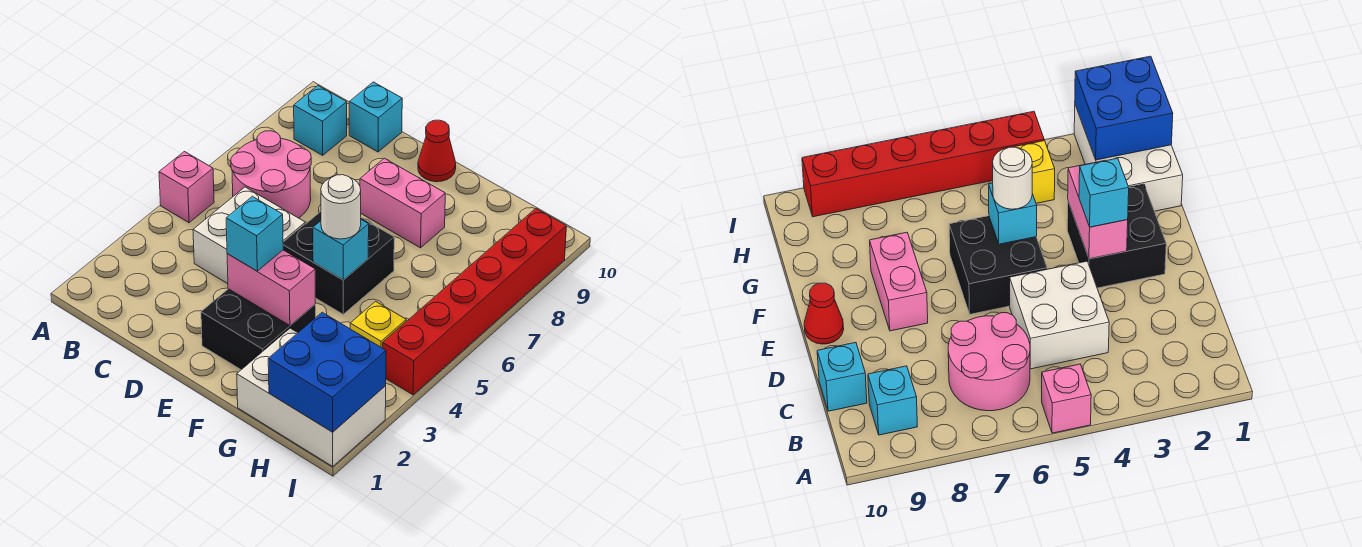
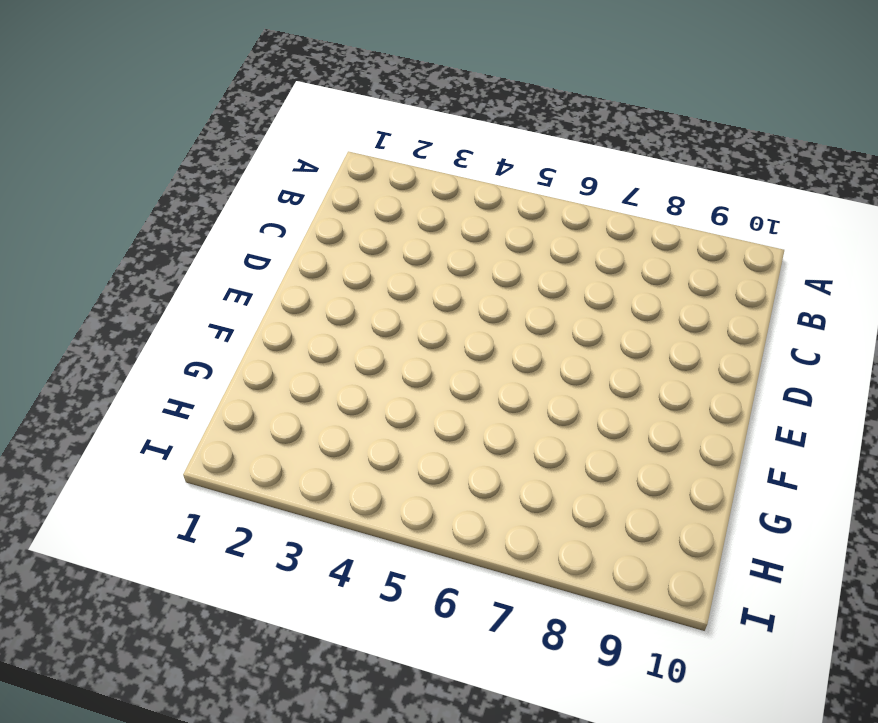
none -> pink brick A5 level 1
none -> pink round brick B6:C7 level 1
none -> cyan brick B9 level 1

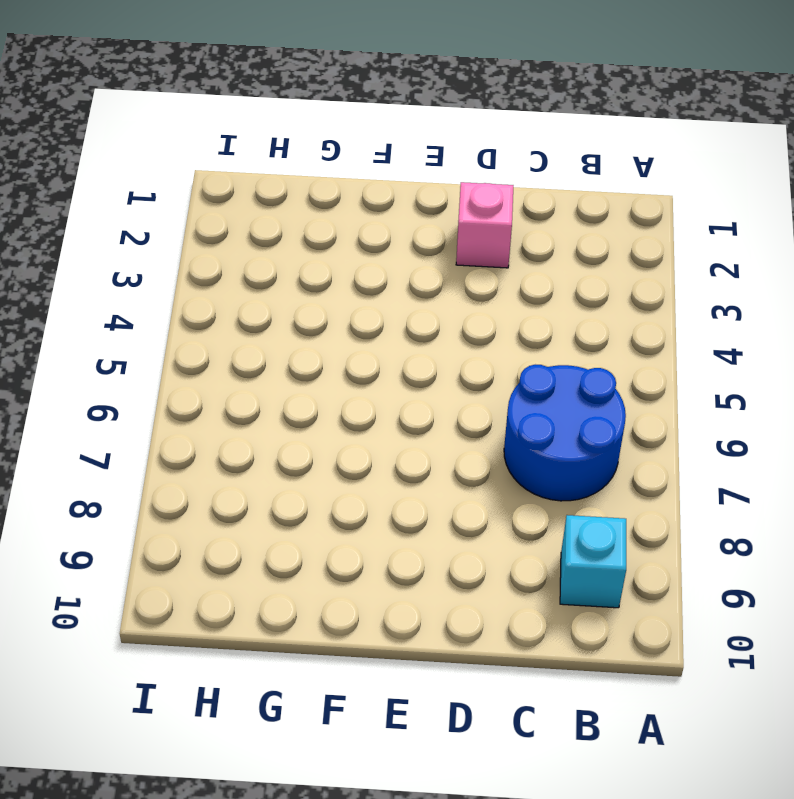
blue round brick B6:C7 level 1 -> pink round brick B6:C7 level 1
pink brick D2 level 1 -> pink brick A5 level 1
none -> white brick C4:D5 level 1
none -> cyan brick C10 level 1
none -> black brick E2:F3 level 1

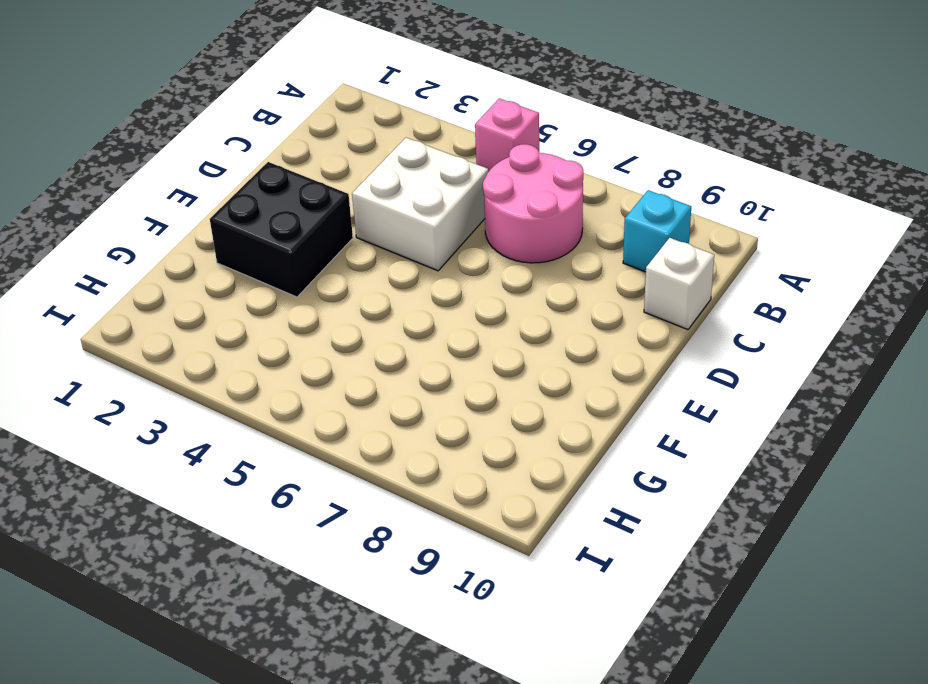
white brick C10 level 1 -> cyan brick C10 level 1
none -> black brick E5:F6 level 1
none -> pink brick E8:F8 level 1
none -> red cone E10 level 1

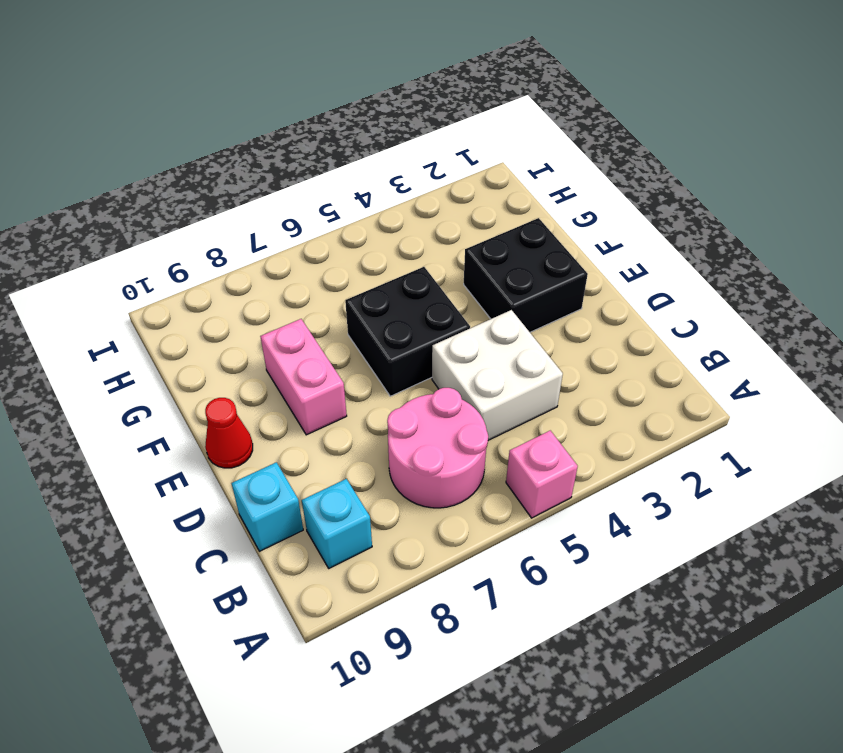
none -> white brick G1:I2 level 1
none -> yellow brick H4 level 1
none -> red brick I4:I9 level 1

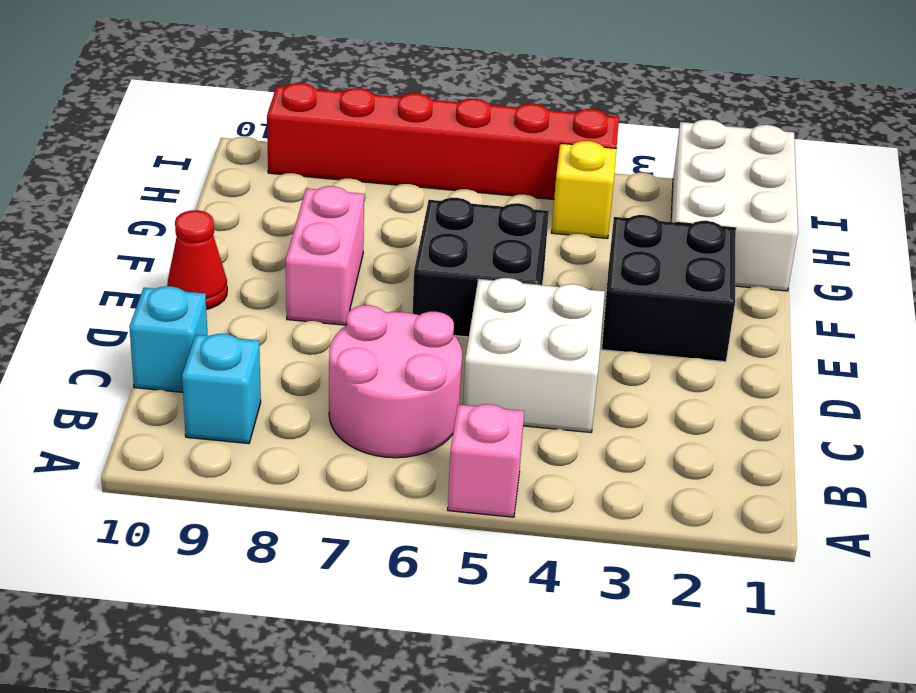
none -> pink brick E3:F3 level 2
none -> cyan brick F5 level 2
none -> blue brick H1:I2 level 2

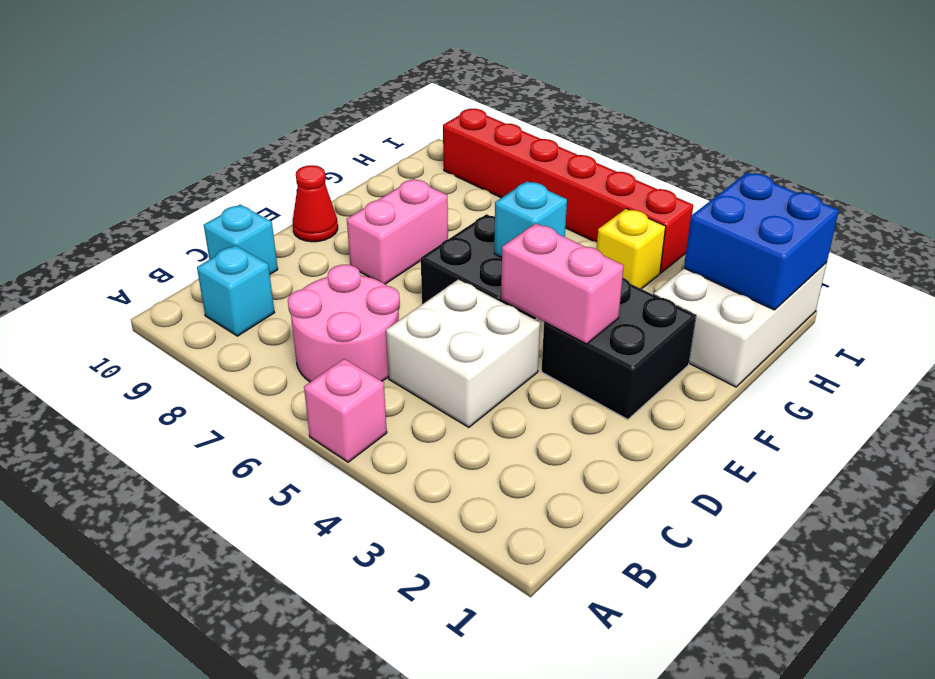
pink brick E3:E4 level 2 -> pink brick E3:F3 level 2
none -> cyan brick E3 level 3
none -> white round brick F5 level 3

